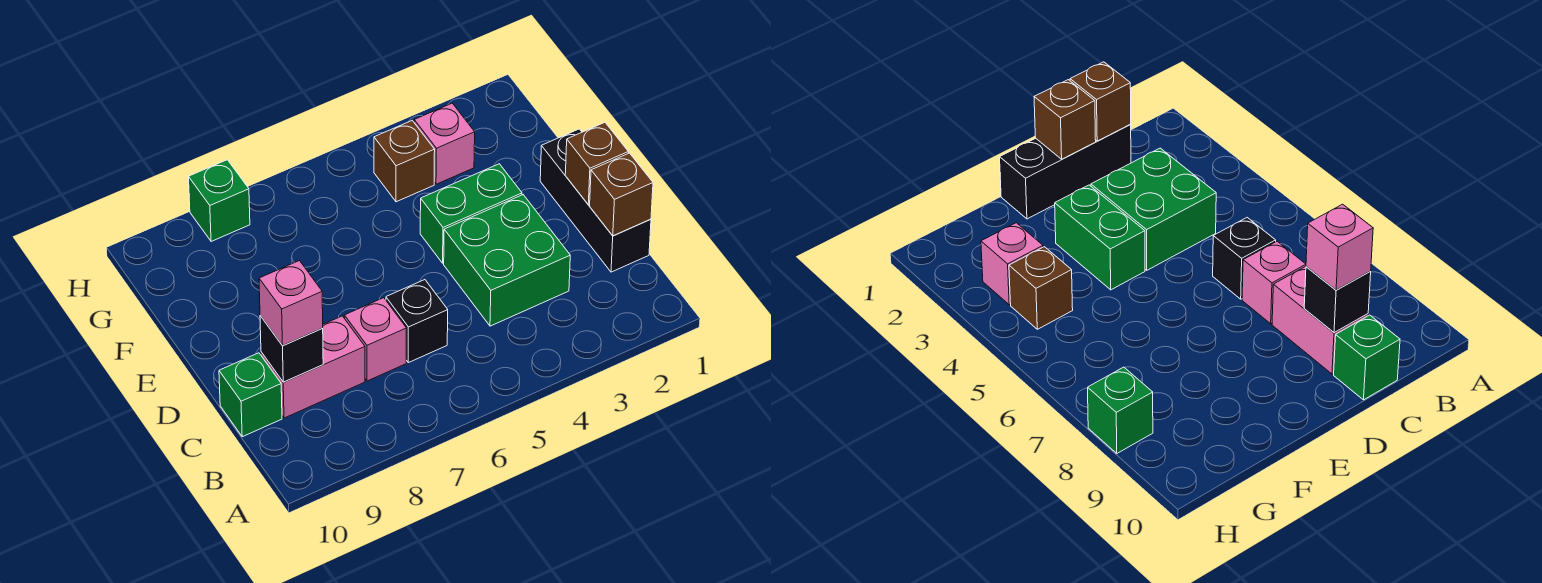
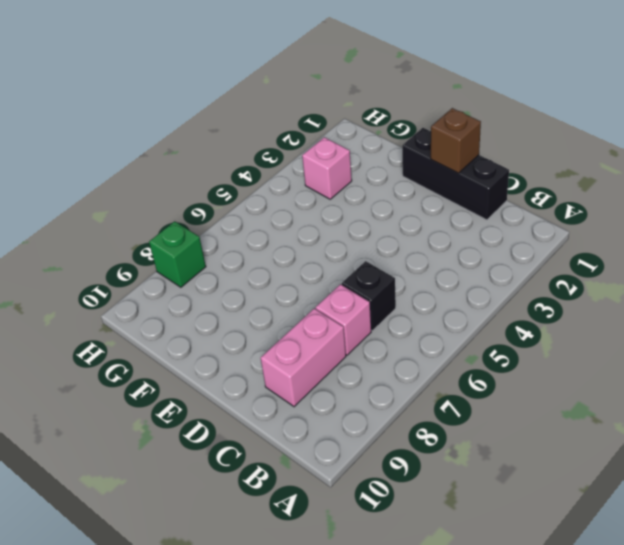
none -> green brick C3:D4 level 1
none -> green brick C10 level 1
none -> green brick E3:E4 level 1

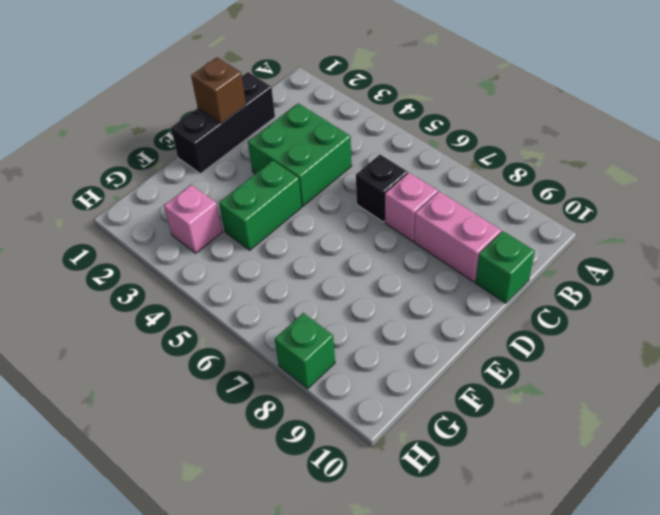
green brick E4:F4 level 1 -> green brick E3:E4 level 1
none -> brown brick G4 level 1
none -> brown brick C1 level 2
none -> black brick C9 level 2

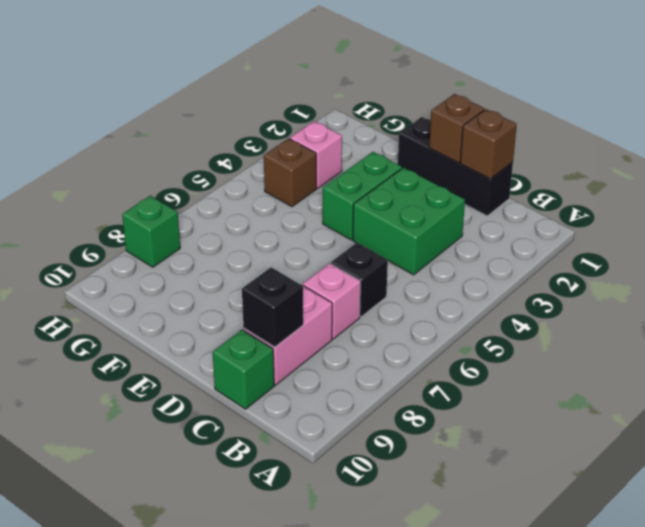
none -> pink brick C9 level 3

